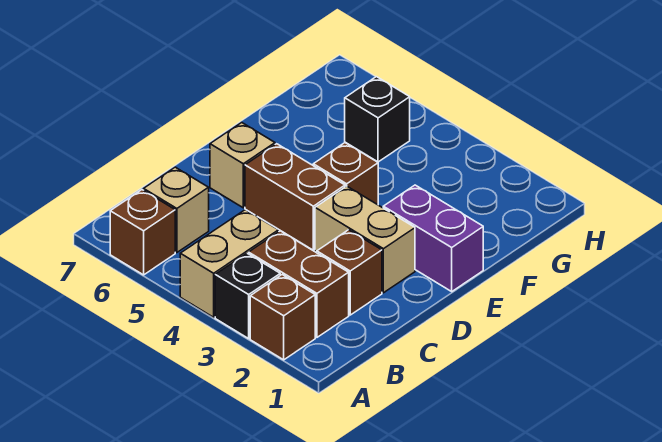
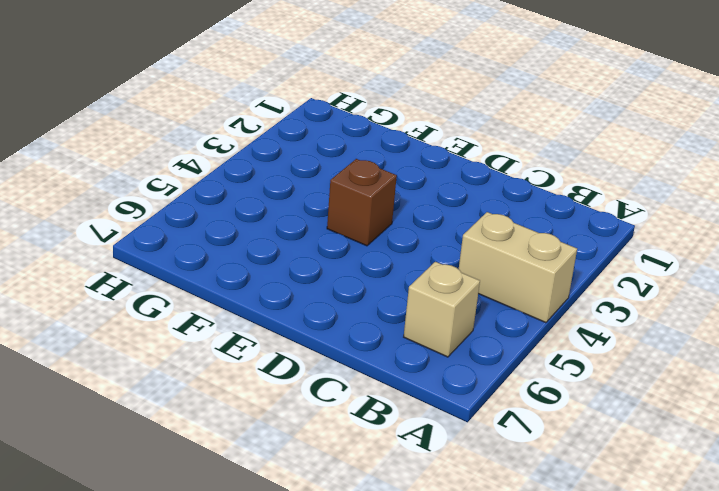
none -> brown brick A2 level 1
none -> black brick A3 level 1
none -> brown brick A6 level 1

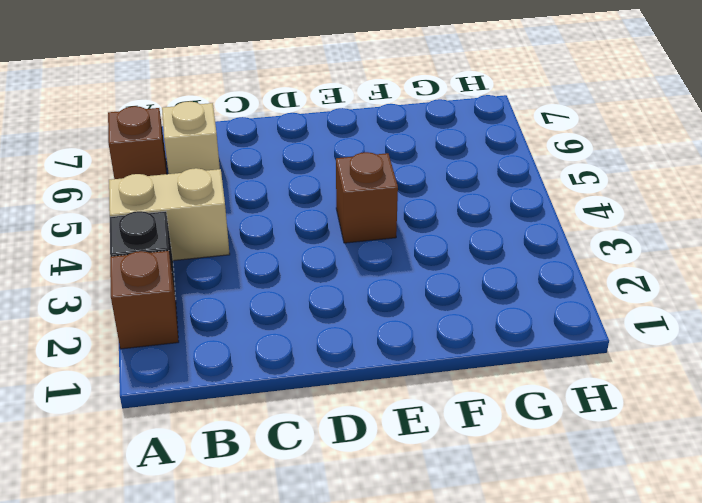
none -> brown brick B2:B3 level 1
none -> brown brick C2 level 1
none -> tan brick D2:D3 level 1

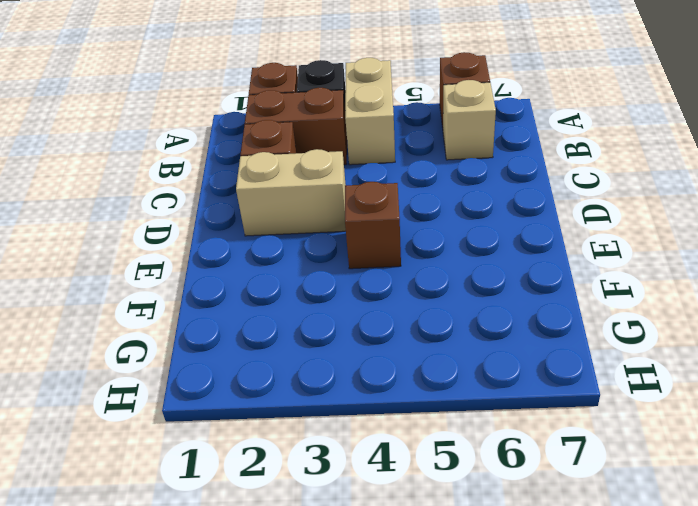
none -> brown brick D4:D5 level 1
none -> tan brick D6 level 1
none -> purple brick E1:E2 level 1

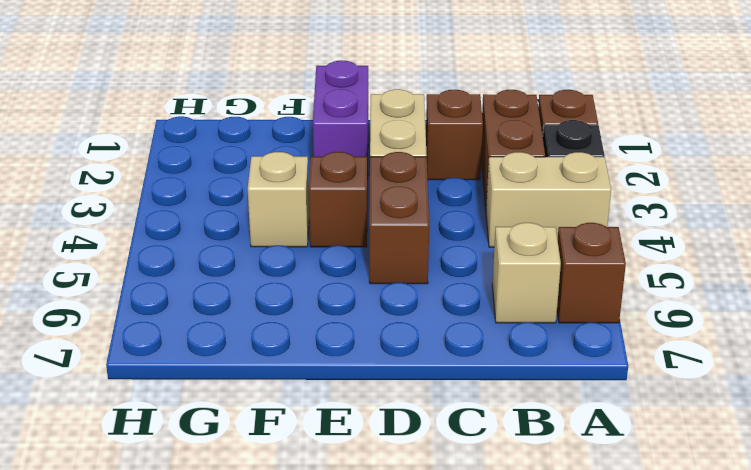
tan brick F4 level 1 -> tan brick D6 level 1
none -> black brick G5 level 1

